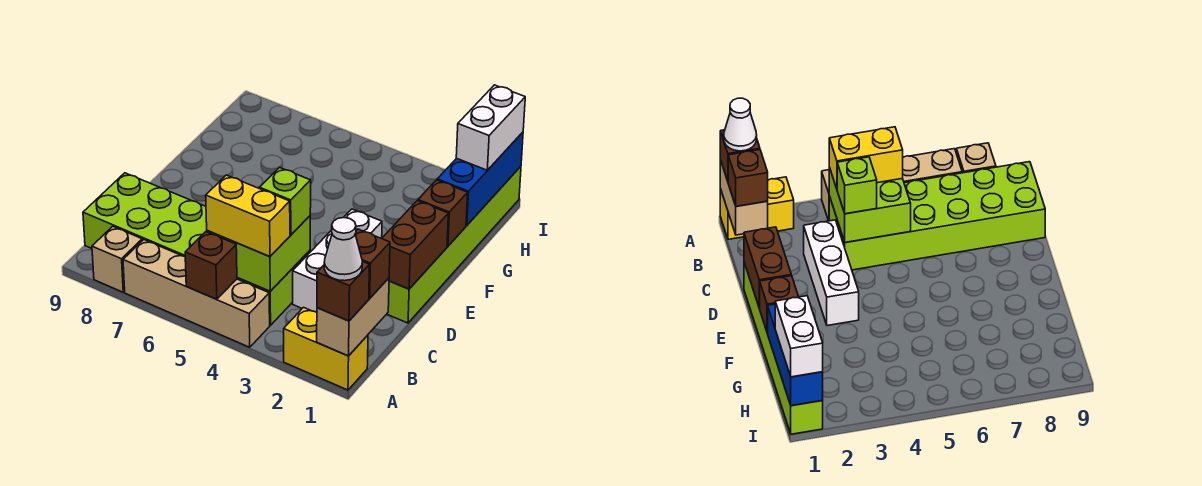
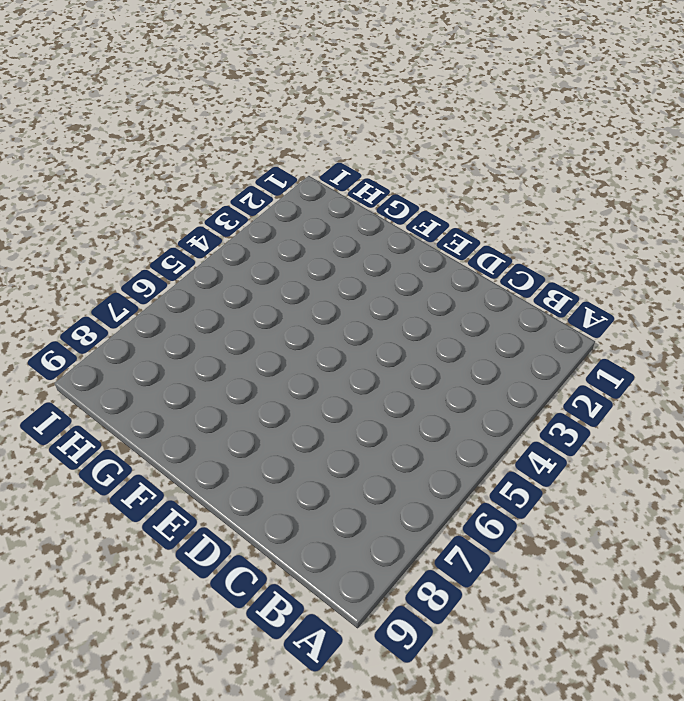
none -> yellow brick A1:A2 level 1
none -> tan brick A4:A7 level 1
none -> tan brick A8 level 1

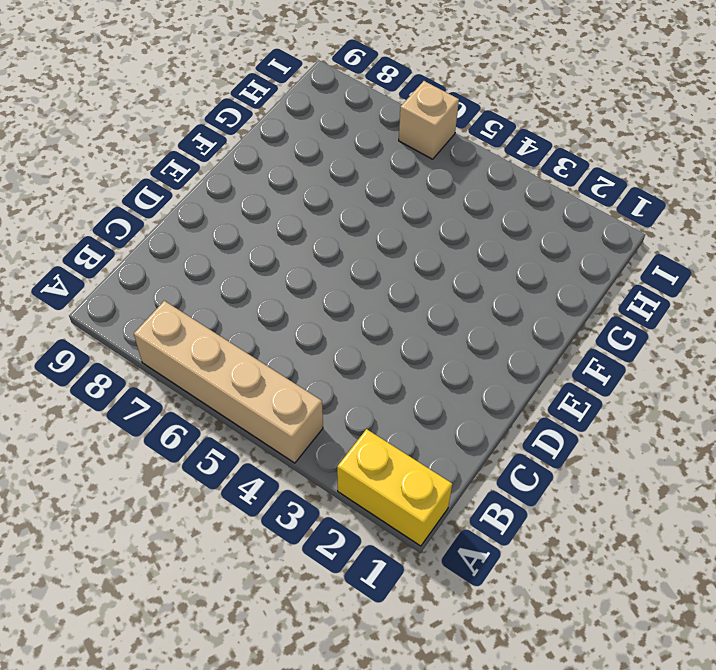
tan brick I6 level 1 -> tan brick A8 level 1
none -> lime brick B4:C9 level 1
none -> white brick C3:E3 level 1
none -> lime brick D1:I1 level 1

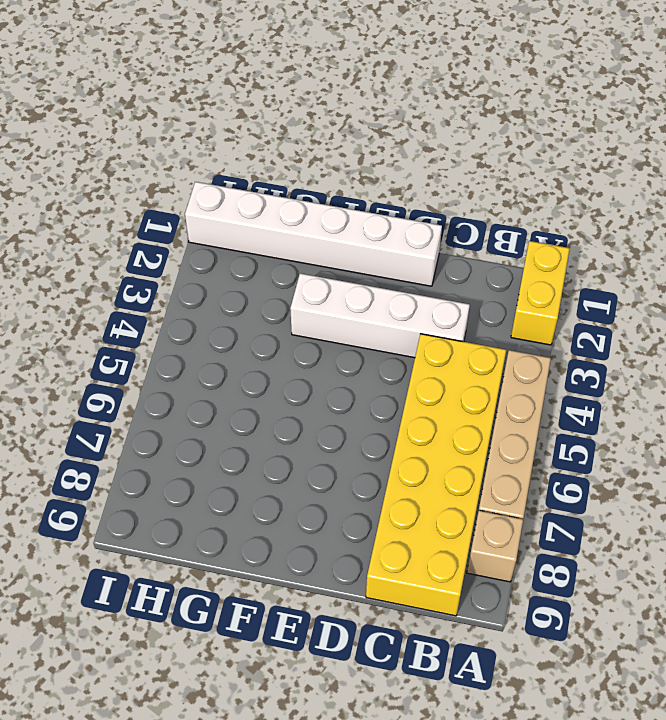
yellow brick B4:C9 level 1 -> lime brick B4:C9 level 1
white brick C3:F3 level 1 -> white brick C3:E3 level 1
white brick D1:I1 level 1 -> lime brick D1:I1 level 1
none -> tan brick A1:B1 level 2
none -> brown brick A5 level 2
none -> lime brick B4:C5 level 2

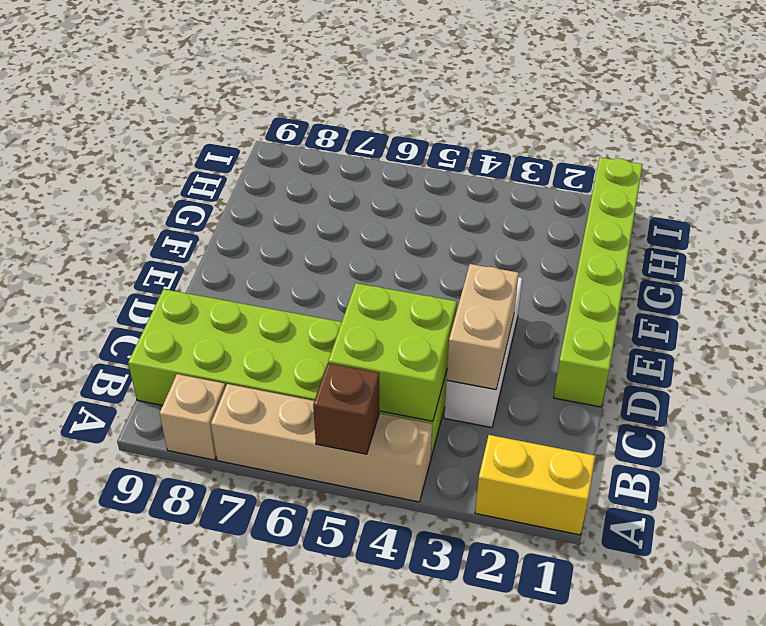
tan brick C3:D3 level 2 -> tan brick A1:B1 level 2
none -> brown brick D1:E1 level 2
none -> brown brick F1 level 2
none -> blue brick G1:I1 level 2

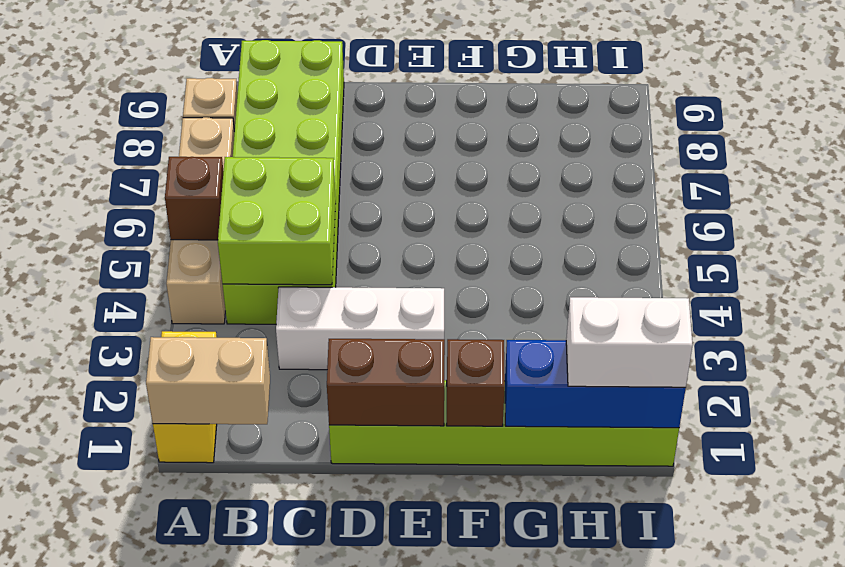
none -> brown brick A1 level 3
none -> brown brick B1 level 3
none -> yellow brick B4:B5 level 3

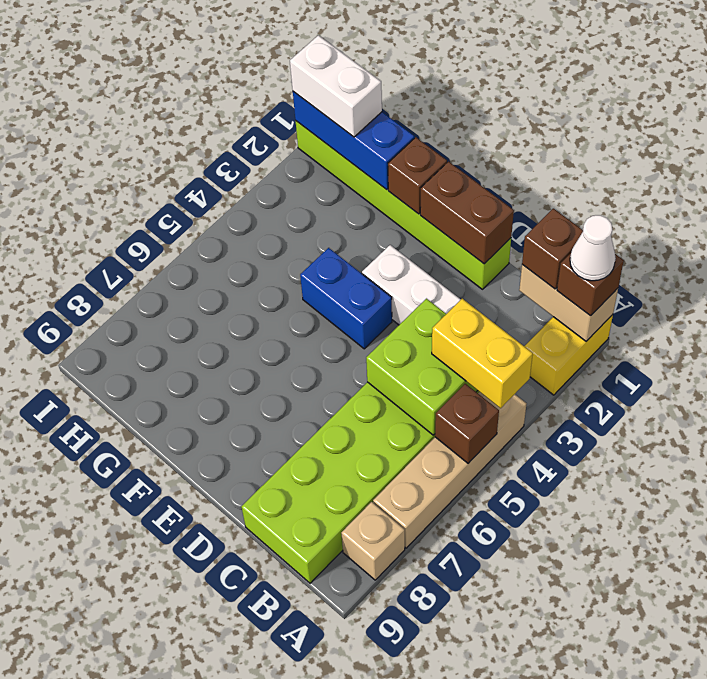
yellow brick A4:B4 level 3 -> yellow brick B4:B5 level 3
blue brick E4:F4 level 1 -> none
none -> lime brick C4 level 3

